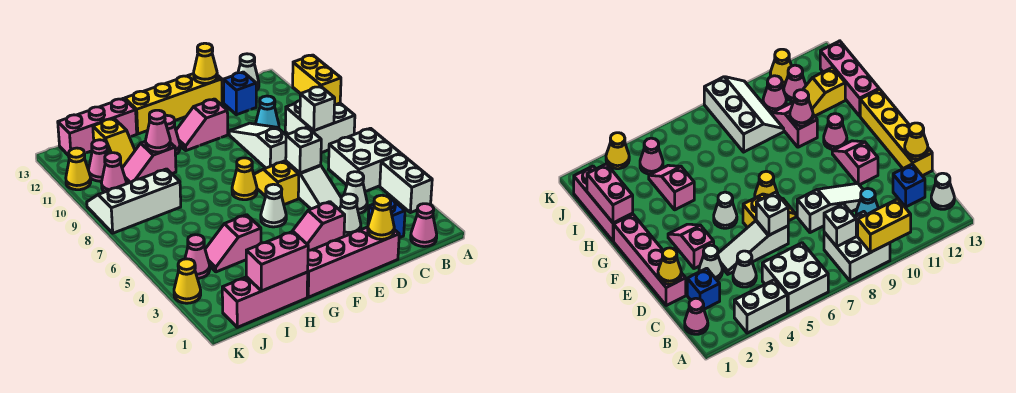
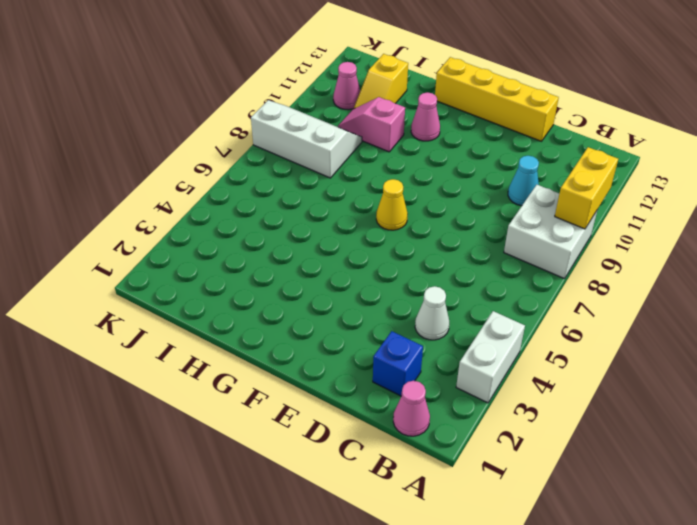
none -> white brick A5:B6 level 1
none -> white cone B13 level 1
none -> blue brick C12 level 1
none -> pink brick D1:G1 level 1

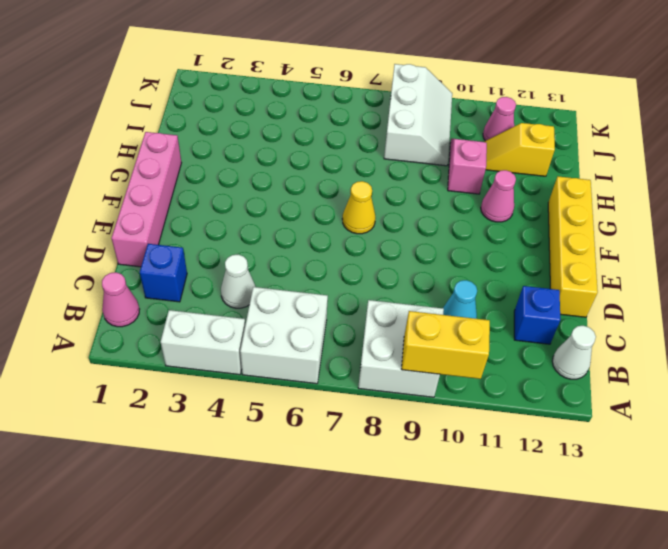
none -> white cone D3 level 1
none -> white slope D4:D6 level 1 top 6
none -> white slope D8:D10 level 1 top 8
none -> pink slope E3:F3 level 1 top E

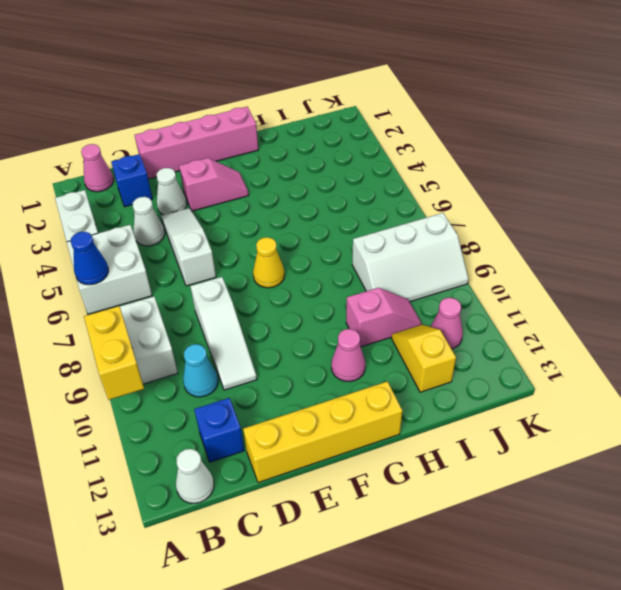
blue cone A6 level 2 -> none
none -> yellow slope E6:E7 level 1 top 6
none -> pink slope E11:F11 level 1 top E
none -> white cone F5 level 1
none -> pink brick H1:J1 level 1

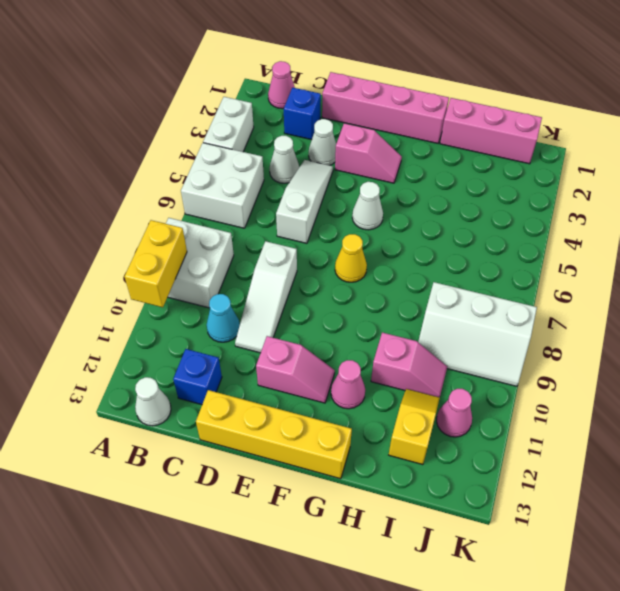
none -> yellow slope E6:E7 level 1 top 6
none -> pink slope H4:I4 level 1 top H
none -> pink brick H13:J13 level 1
none -> pink cone J4 level 1

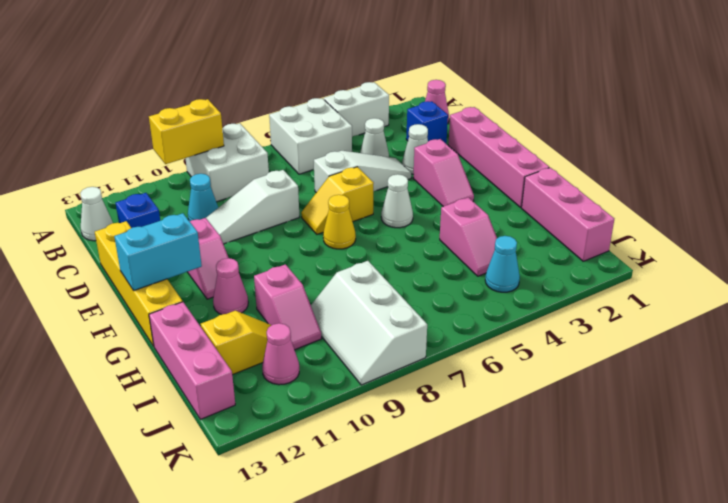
cyan brick F12:F13 level 2 -> none
cyan cone J4 level 1 -> pink cone J4 level 1
none -> pink cone J10 level 1
none -> yellow cone K3 level 1
none -> yellow cone K11 level 1
none -> white brick B8 level 2

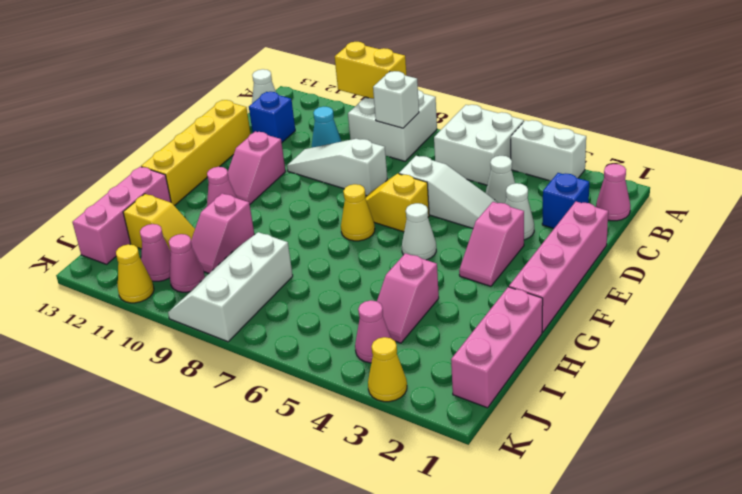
none -> yellow cone D1 level 2
none -> white brick D6 level 2
none -> yellow cone D13 level 2
none -> pink brick H1:I1 level 2

